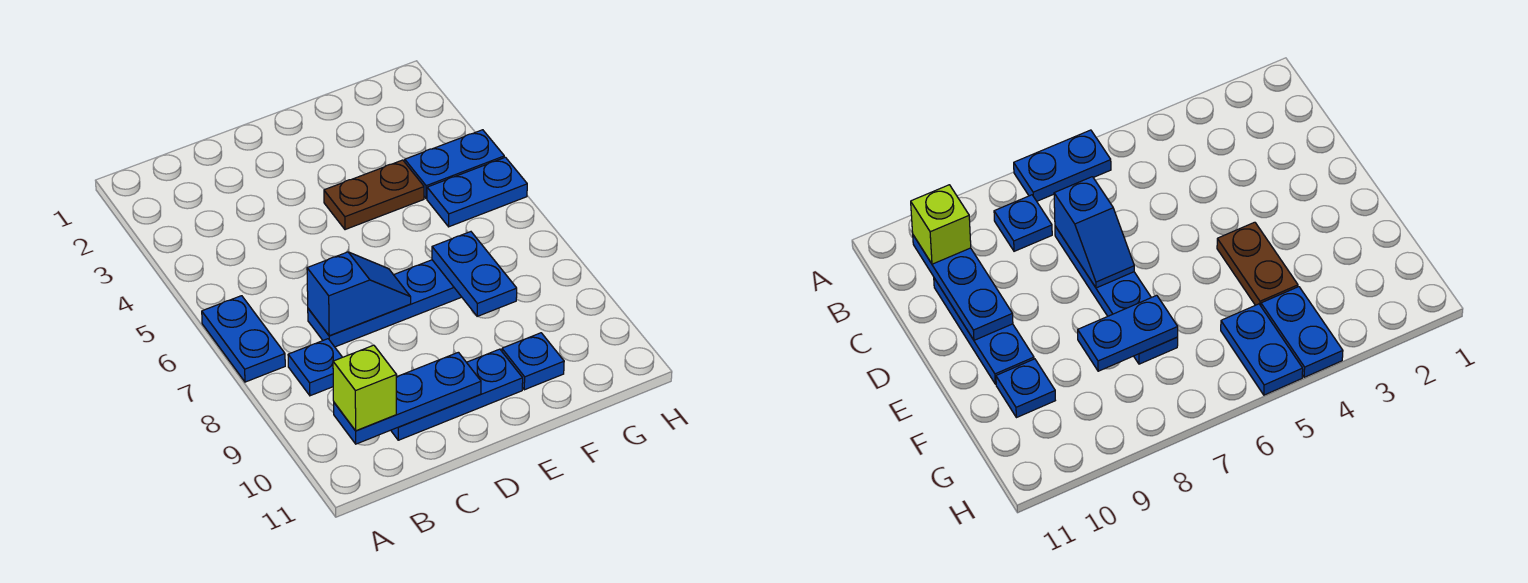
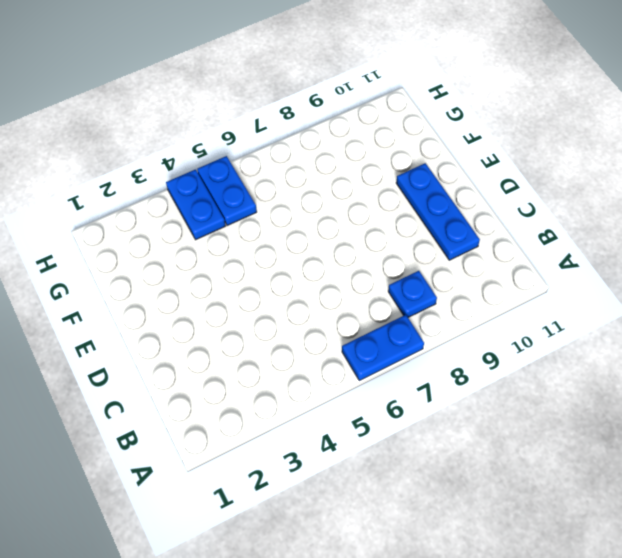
none -> blue plate C7:F7 level 1
none -> brown plate E4:F4 level 1
none -> blue plate F10 level 1

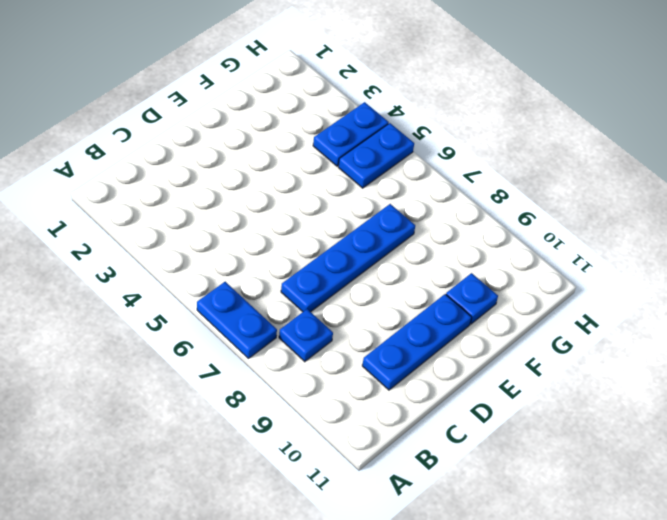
none -> brown plate E4:F4 level 1
none -> blue plate B10:D10 level 2
none -> blue slope C7:D7 level 2 top C

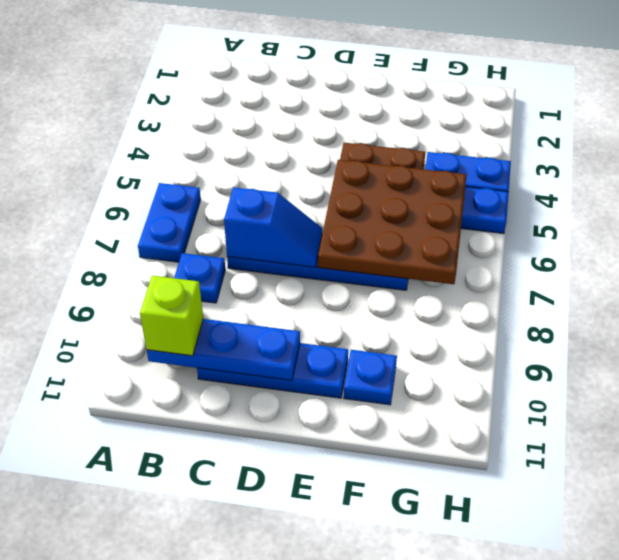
brown plate E5:G7 level 2 -> blue plate F7:F8 level 2

